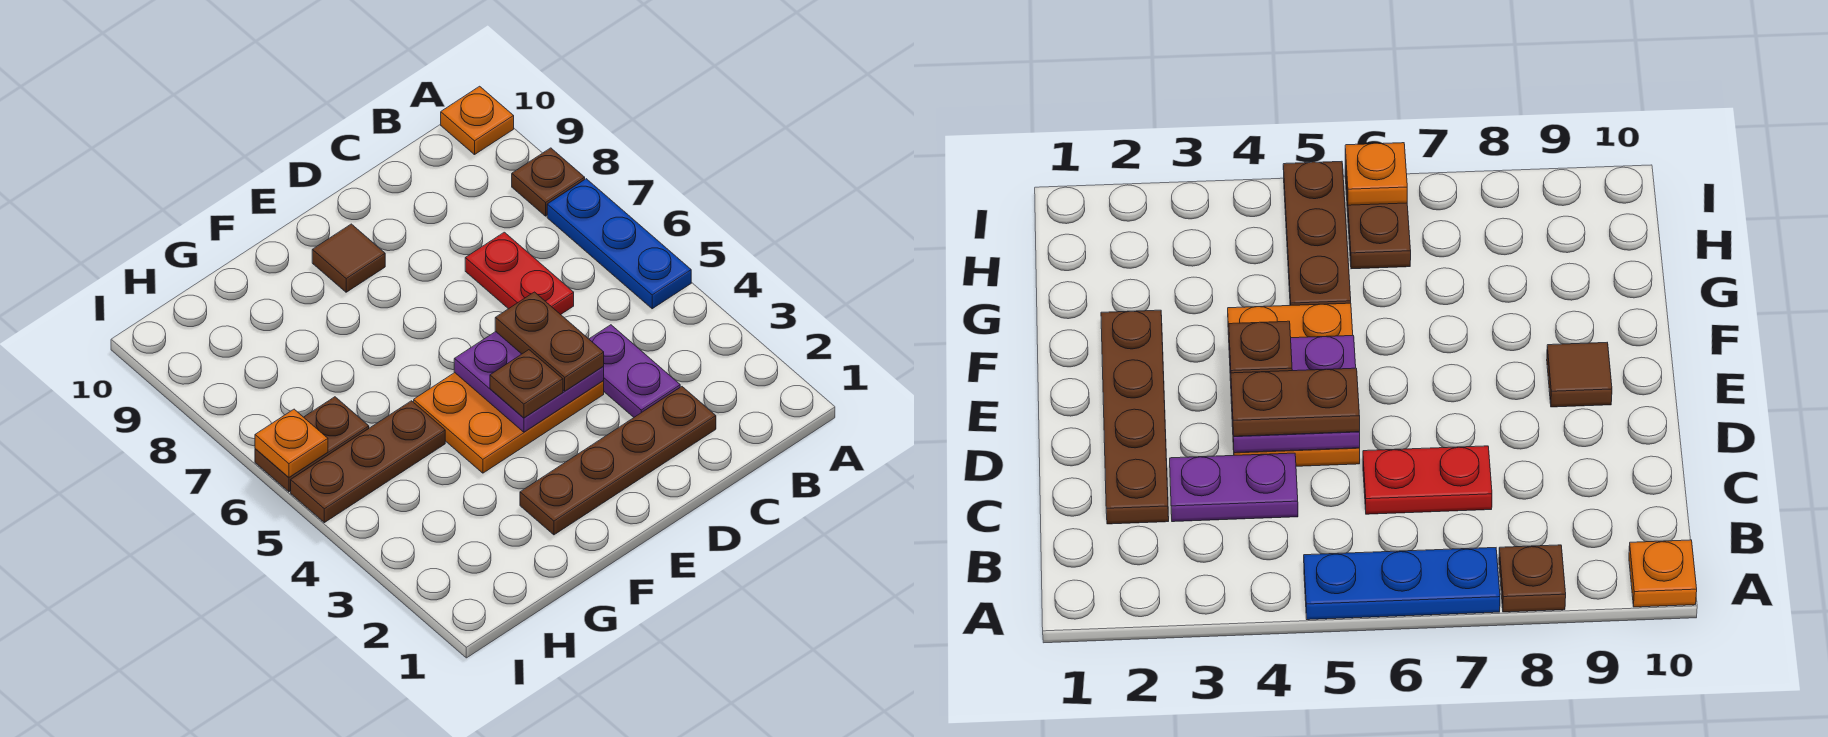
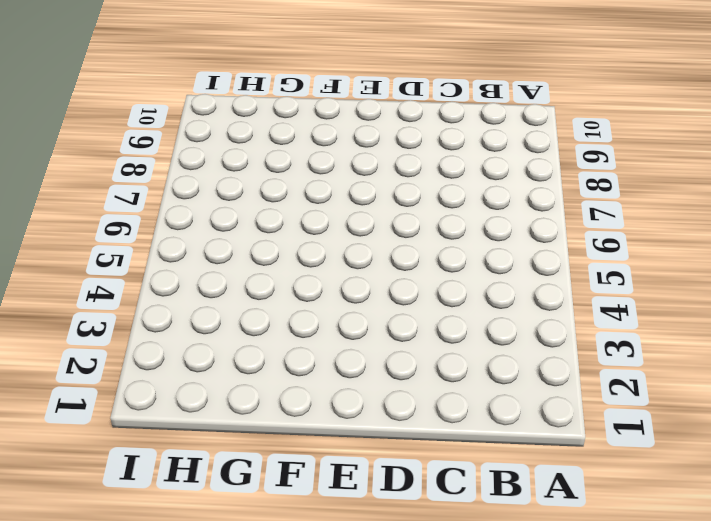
none -> blue plate A5:A7 level 1
none -> brown plate A8 level 1
none -> orange plate A10 level 1

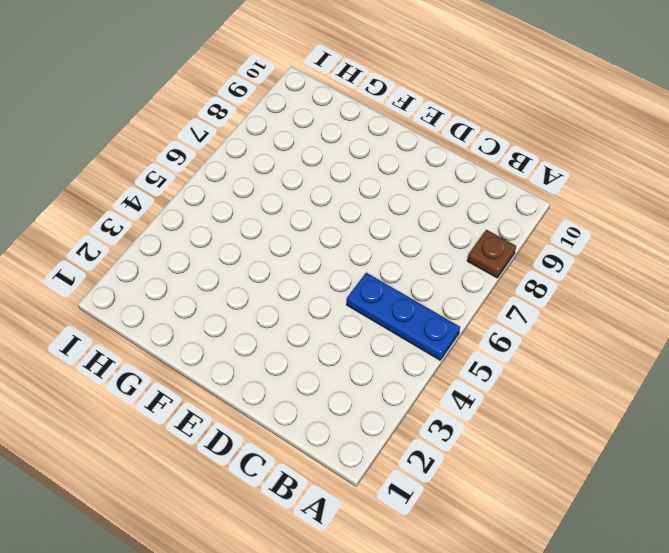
blue plate A5:C5 level 1 -> blue plate A5:A7 level 1
none -> orange plate A10 level 1
none -> brown plate C2:F2 level 1
none -> purple plate C3:C4 level 1

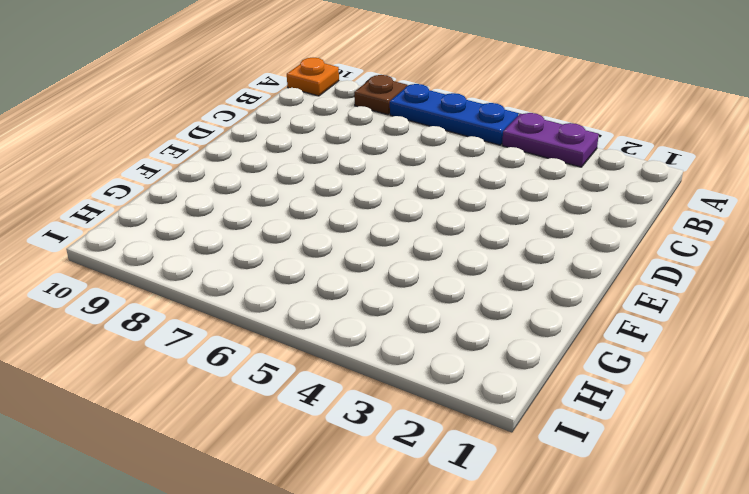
purple plate A3:A4 level 1 -> purple plate C3:C4 level 1
none -> brown plate C2:F2 level 1
none -> red plate C6:C7 level 1
none -> orange plate D4:F5 level 1

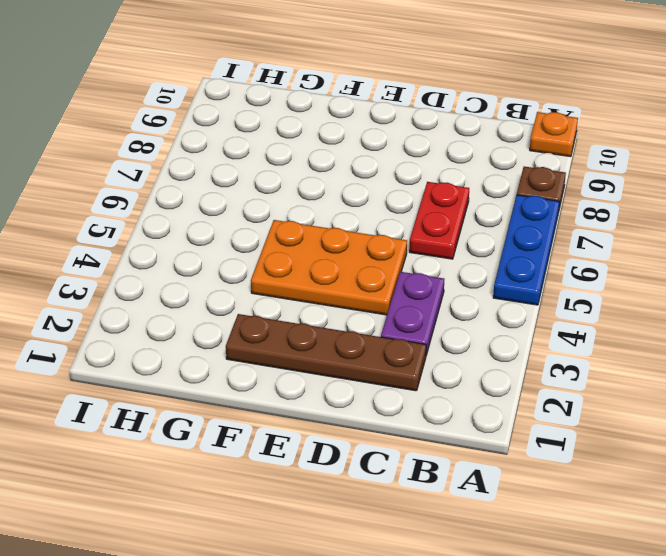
none -> brown tile E9 level 1
none -> brown plate G5:I5 level 1
none -> brown plate H6:I6 level 1

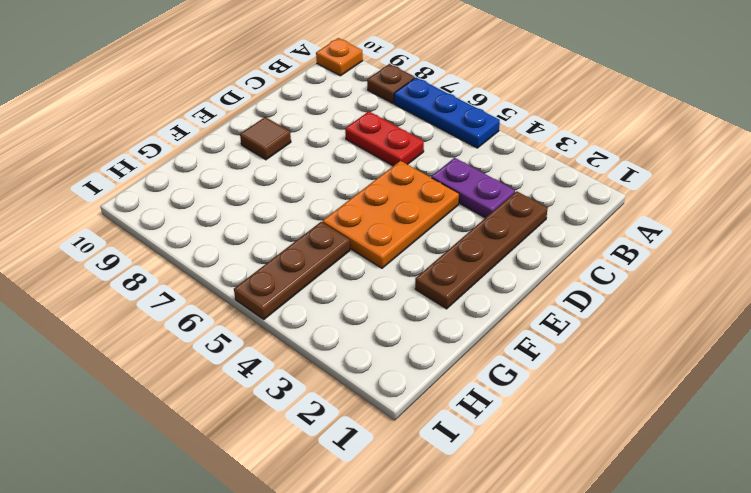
none -> brown plate H6:I6 level 1
none -> purple plate D4:E5 level 2
none -> orange plate I6 level 2

